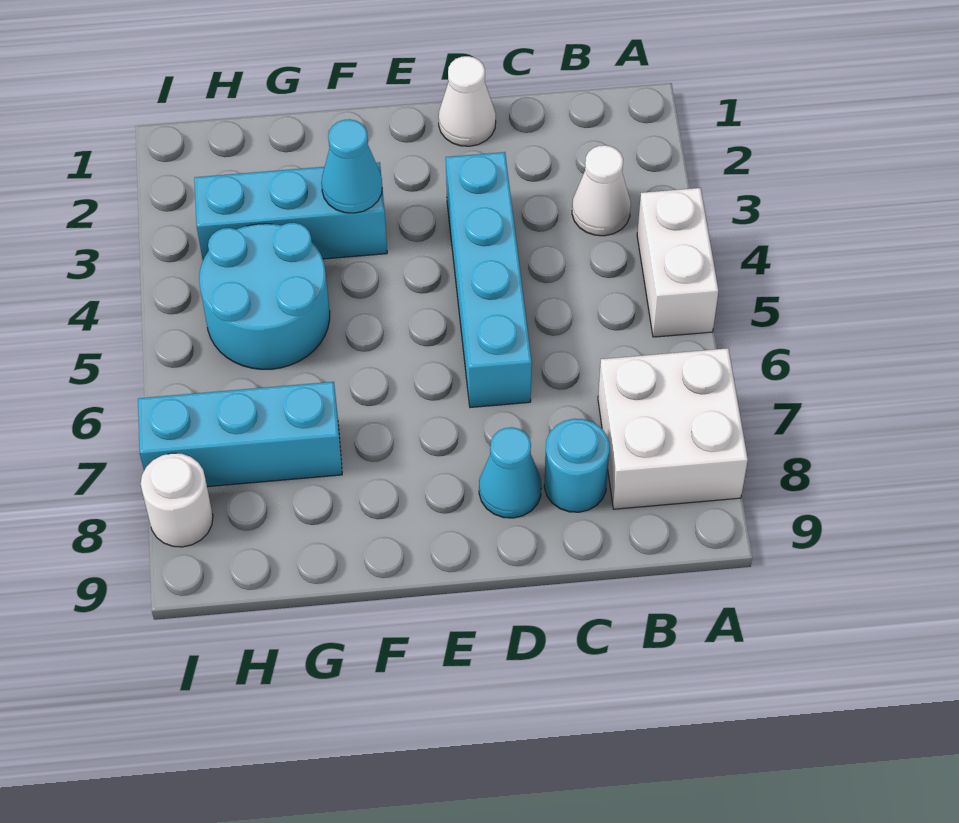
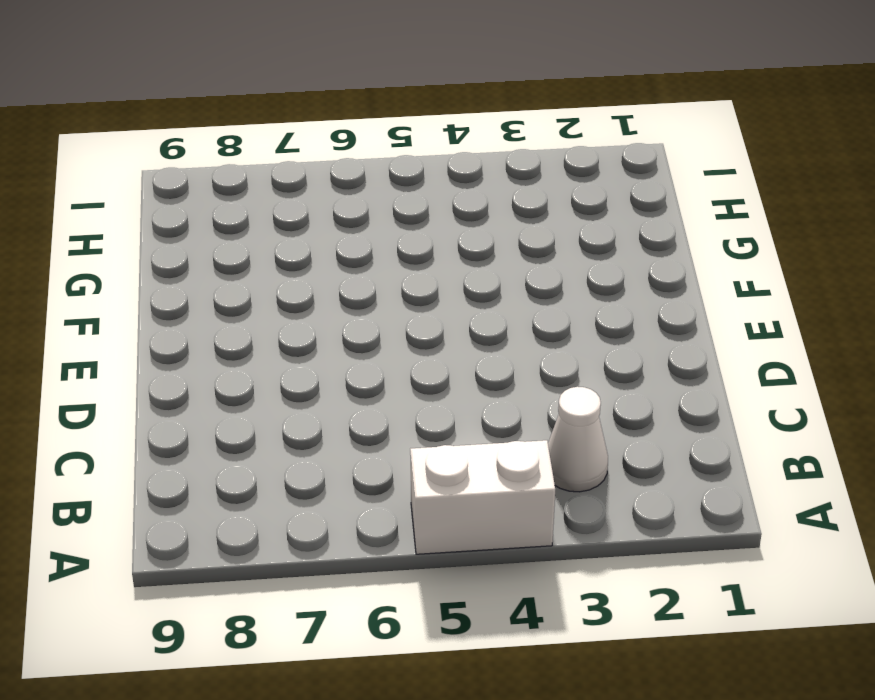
none -> white brick A7:B8 level 1
none -> cyan round brick C8 level 1
none -> white cone D1 level 1

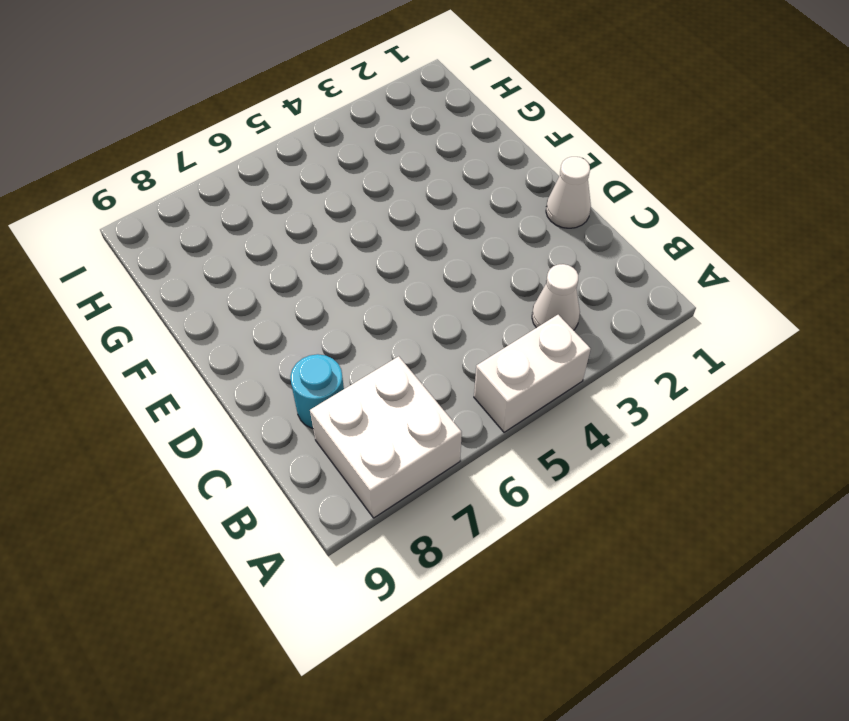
none -> cyan brick D3:D6 level 1
none -> cyan cone D8 level 1
none -> cyan brick F3:H3 level 1

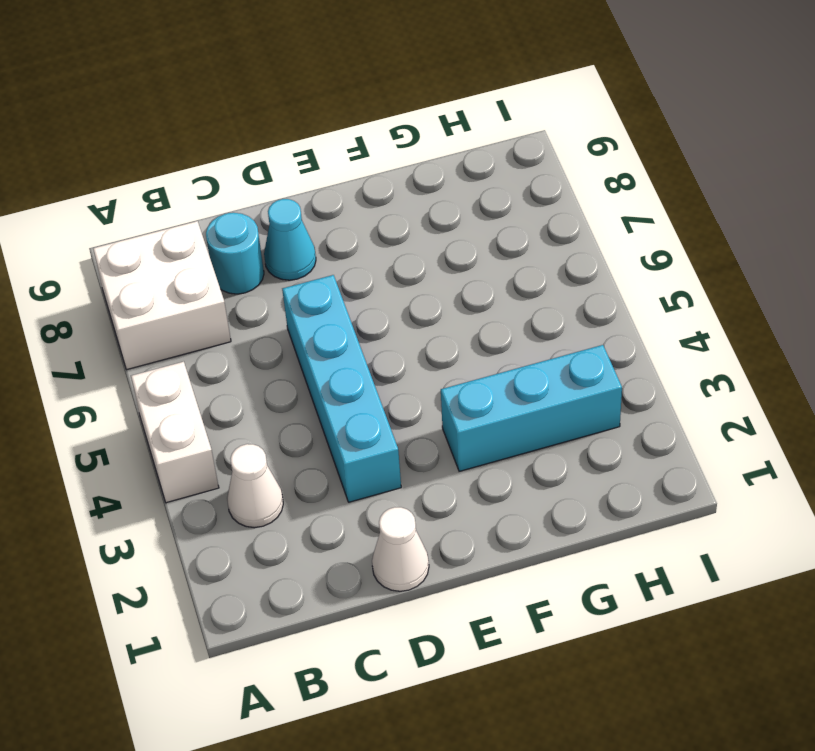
none -> cyan round brick G4:H5 level 1
none -> cyan brick G7:I7 level 1
none -> white round brick I8 level 1

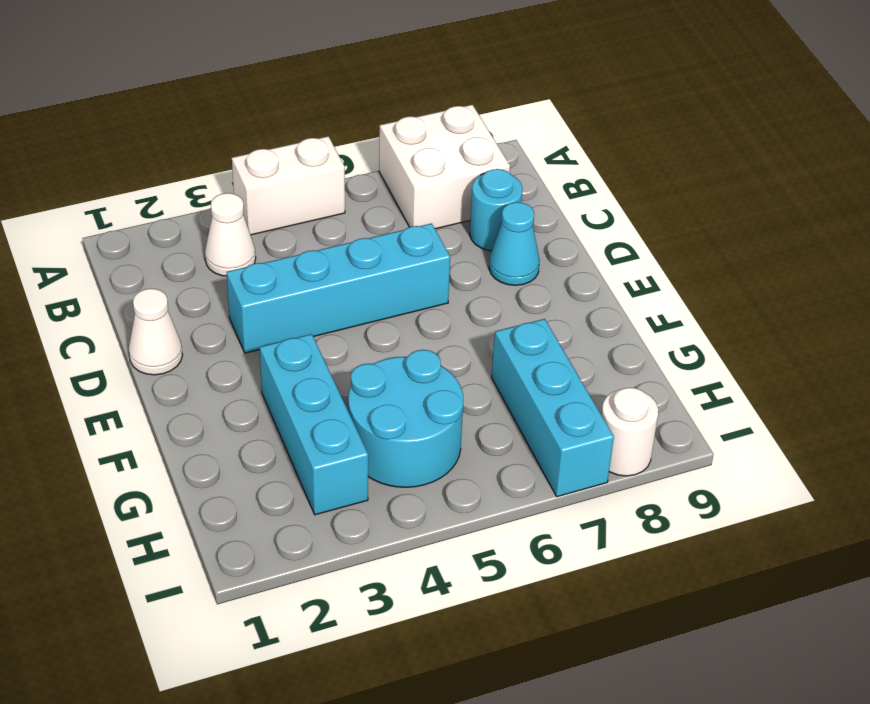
none -> cyan cone F3 level 2

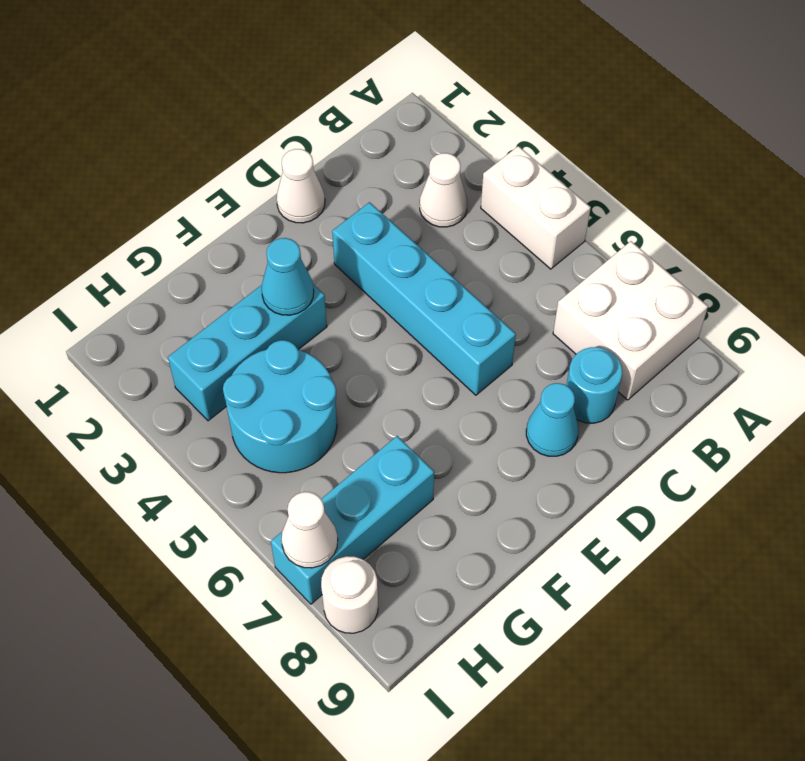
white cone I7 level 2 -> none

